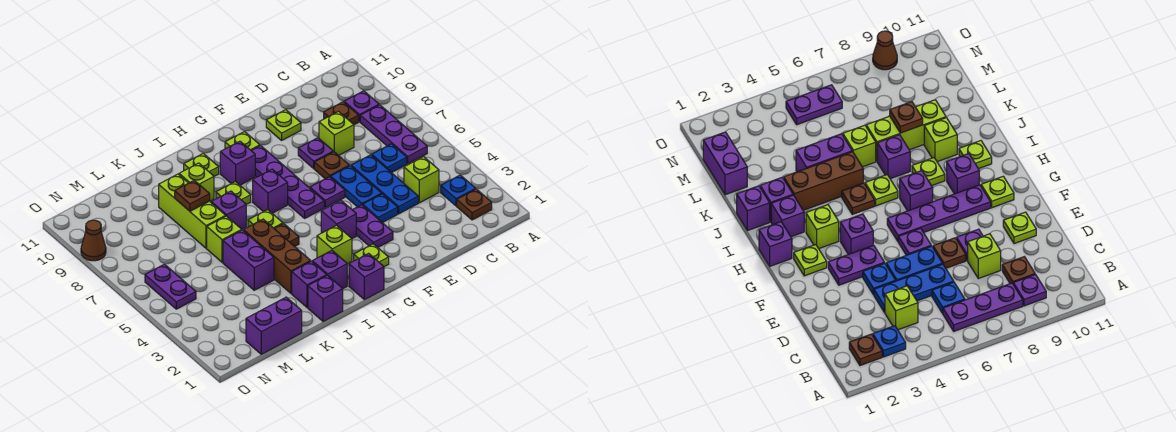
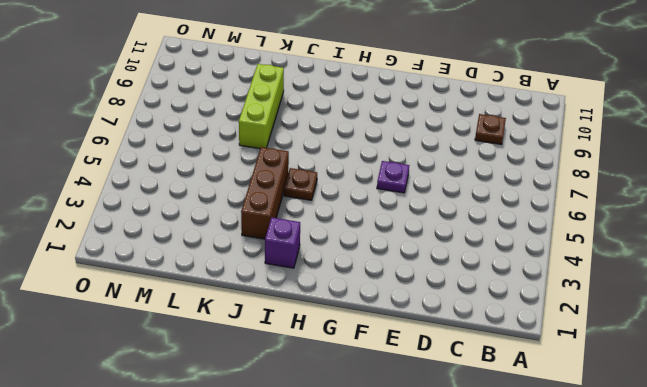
none -> brown plate B2 level 1
none -> blue plate B3 level 1
none -> purple plate B6:B8 level 1
none -> purple plate B9 level 1

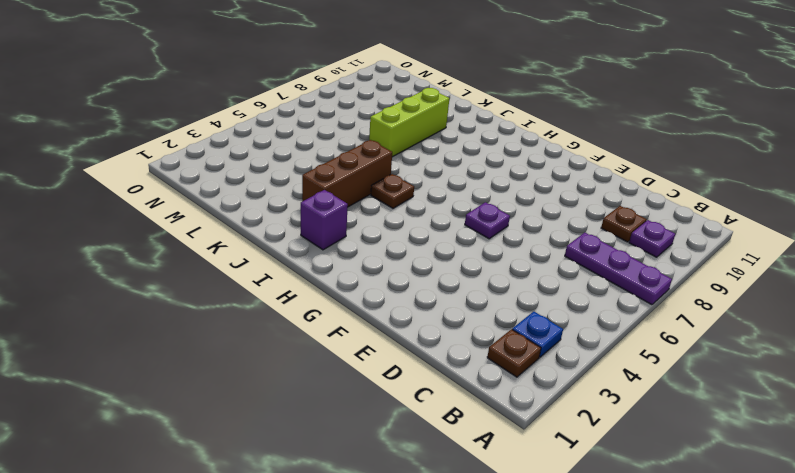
purple plate A7:C7 level 1 -> purple plate B6:B8 level 1
none -> lime brick C4 level 1
none -> blue plate C6 level 1
none -> blue plate D4:D6 level 1
none -> lime brick D8 level 1

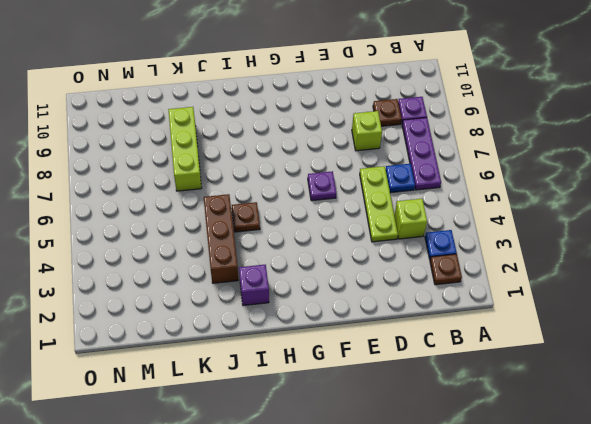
lime plate D4:D6 level 1 -> blue plate D4:D6 level 1
none -> blue plate E4 level 1
none -> blue plate E5:E6 level 1
none -> brown plate E7 level 1
none -> purple plate E8 level 1

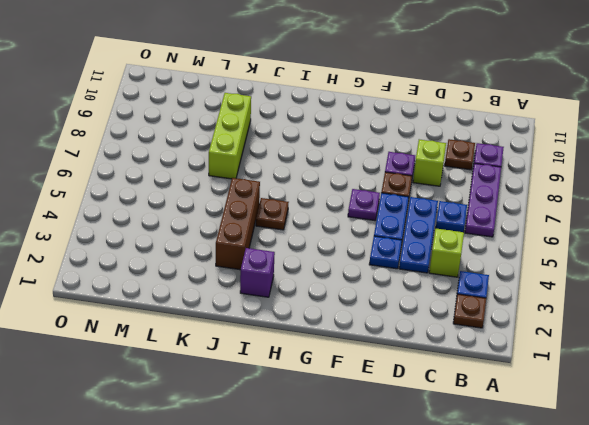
none -> lime plate E10 level 1
none -> purple plate F3:F4 level 1
none -> lime plate G2 level 1
none -> purple brick G4 level 1

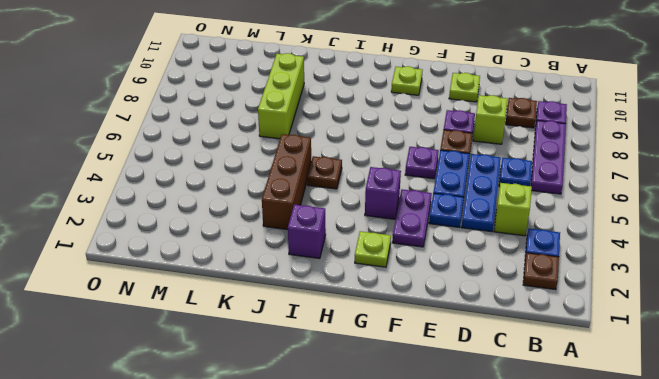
none -> purple plate G6:G9 level 1
none -> purple brick H1 level 1
none -> lime brick H3 level 1
none -> purple brick H7 level 1

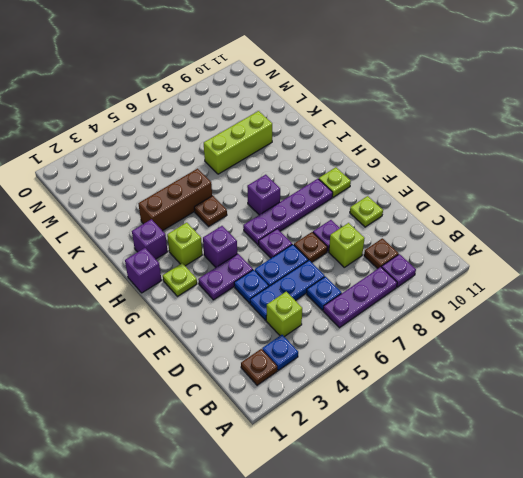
none -> purple brick H9 level 1
none -> lime plate I6 level 1
none -> lime plate I8 level 1
none -> lime plate I10 level 1

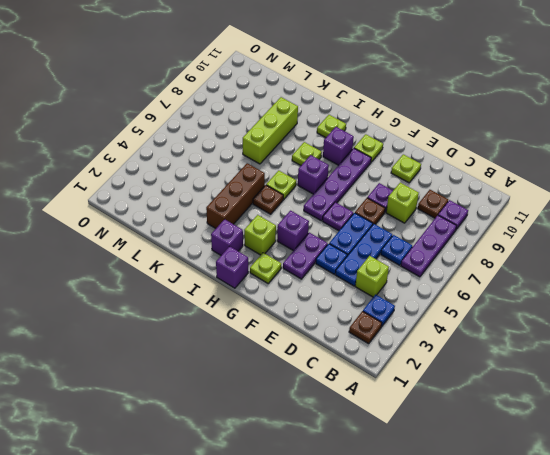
none -> purple brick J1 level 1
none -> purple brick J2 level 1
none -> purple brick J7 level 1
none -> lime brick J9 level 1

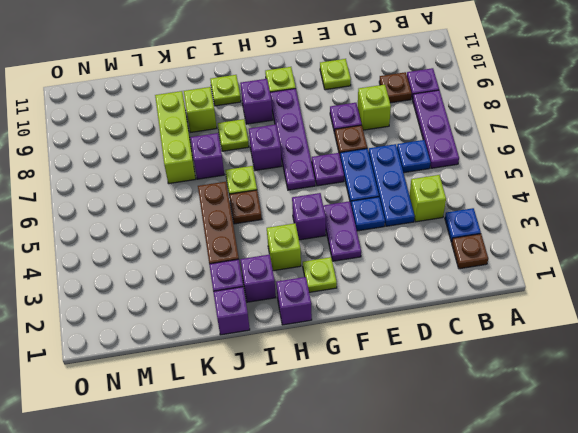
none -> purple brick K4:K5 level 1
none -> lime brick K6 level 1
none -> purple brick L1:M1 level 1
none -> purple plate N5:N6 level 1

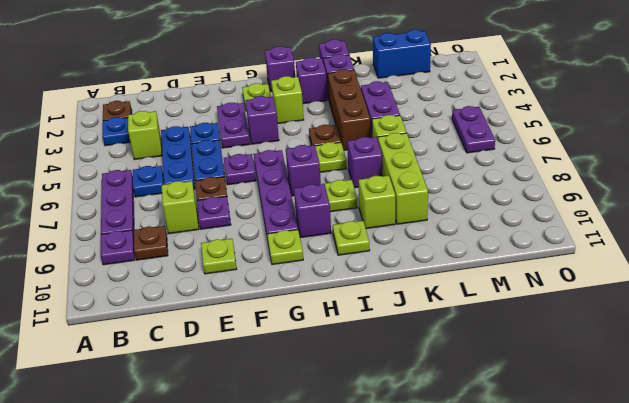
blue brick L1:M1 level 1 -> purple brick L1:M1 level 1
none -> brown cone O9 level 1
none -> brown plate K8 level 2

